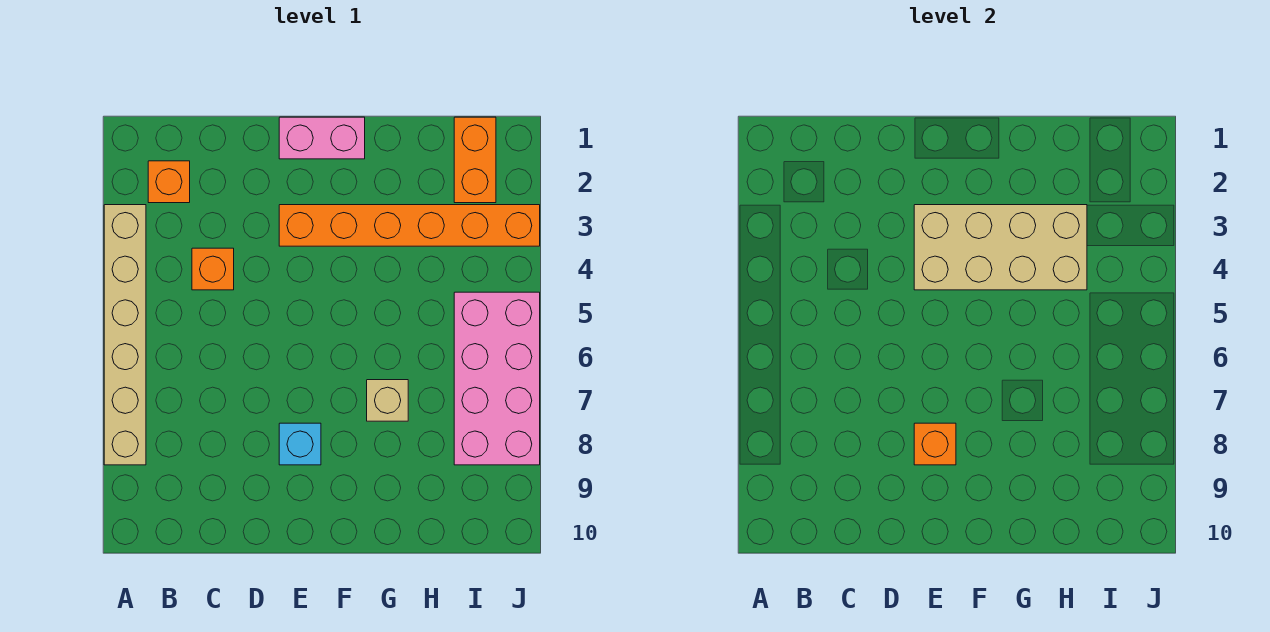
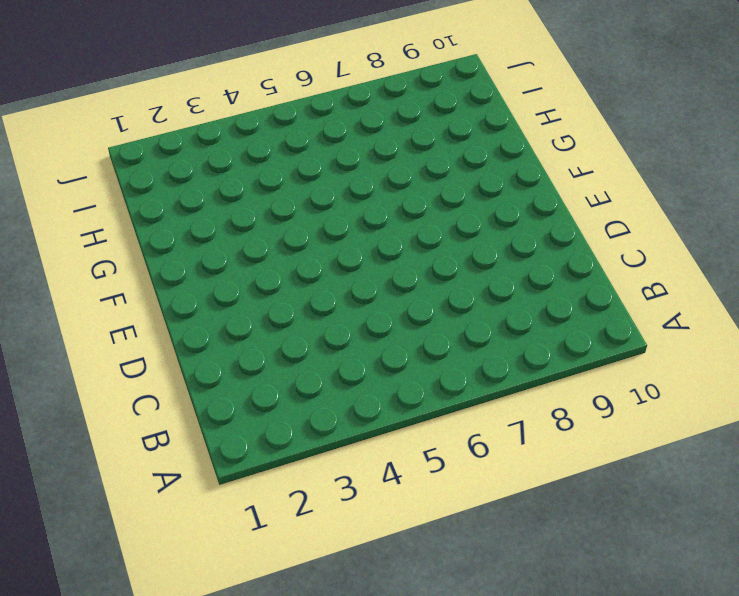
none -> tan brick A3:A8 level 1
none -> orange brick B2 level 1

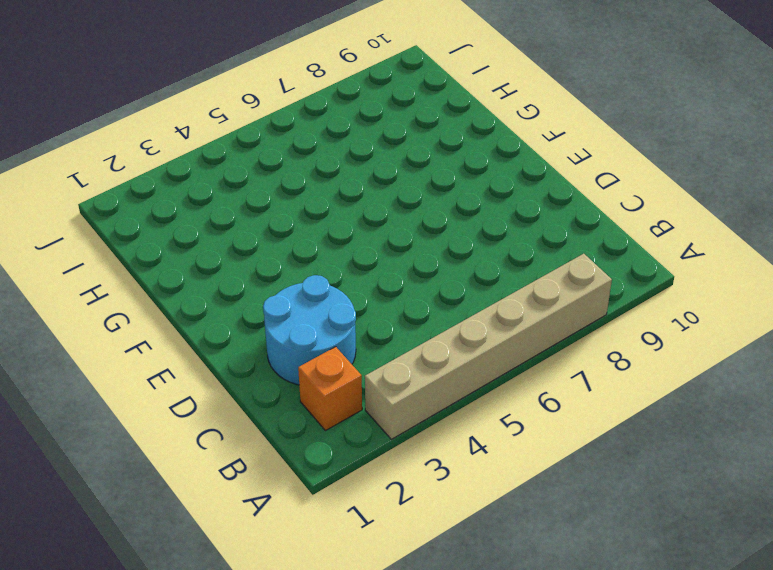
cyan round brick C2:D3 level 1 -> none
none -> orange brick C4 level 1
none -> pink brick E1:F1 level 1

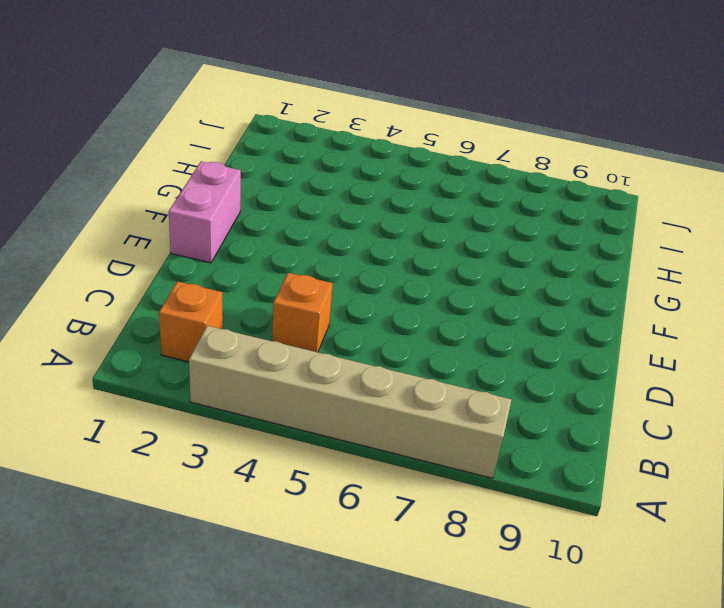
none -> orange brick E3:J3 level 1
none -> cyan brick E8 level 1

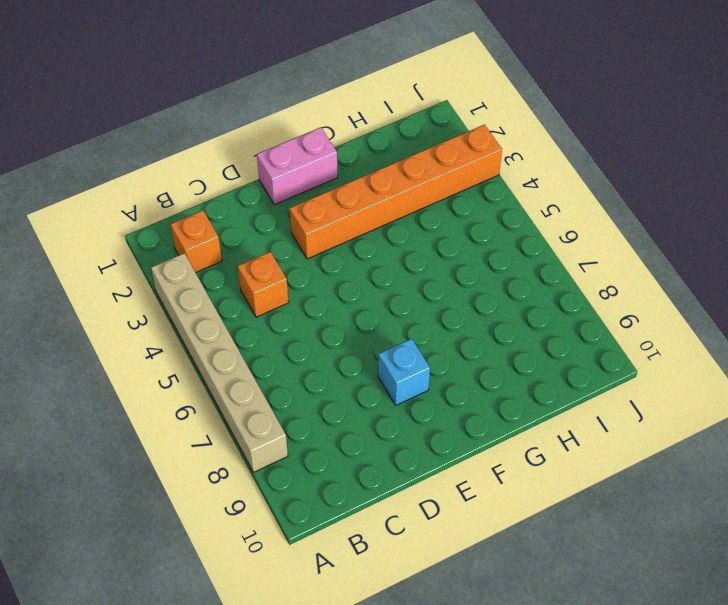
none -> tan brick G7 level 1
none -> orange brick I1:I2 level 1

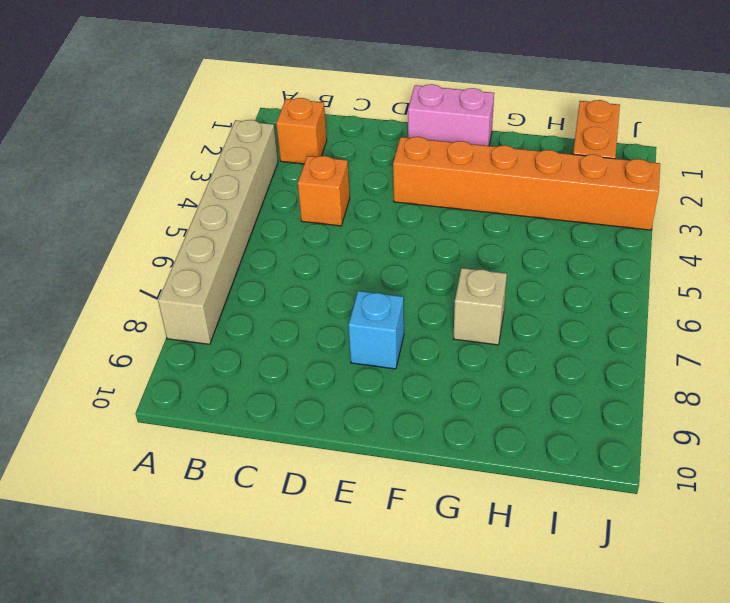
none -> pink brick I5:J8 level 1
none -> tan brick E3:H4 level 2

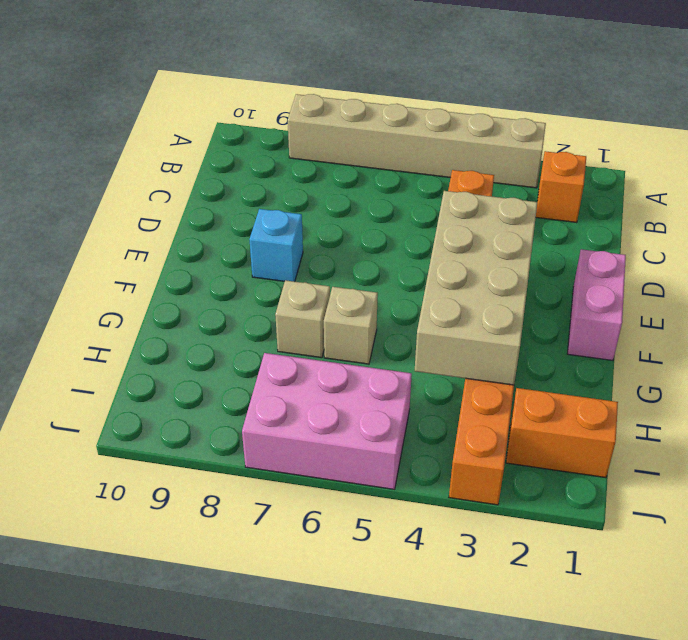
tan brick G6 level 1 -> none
pink brick I5:J7 level 1 -> pink brick I5:J8 level 1
none -> orange brick E8 level 2

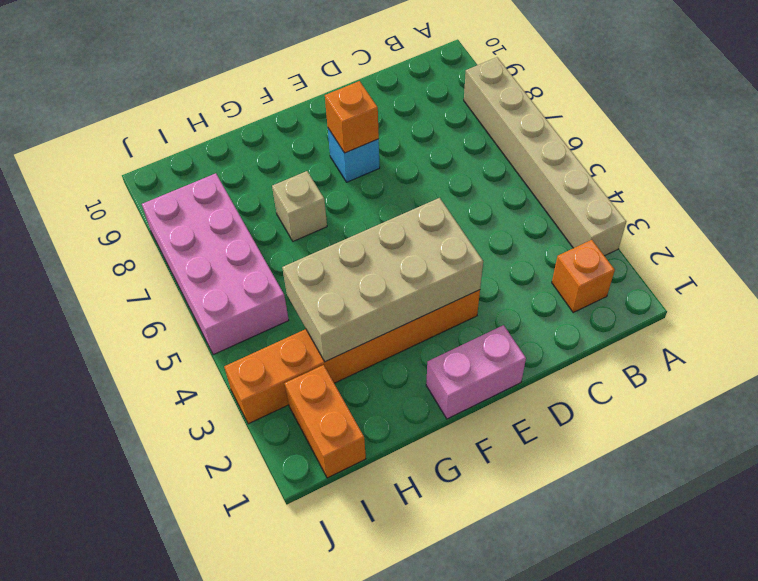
none -> orange brick C4 level 1

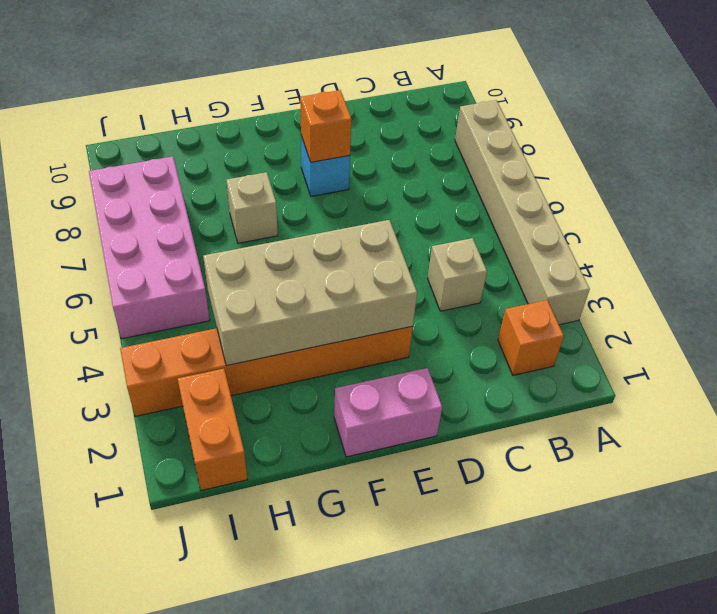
tan brick C4 level 1 -> orange brick C4 level 1

